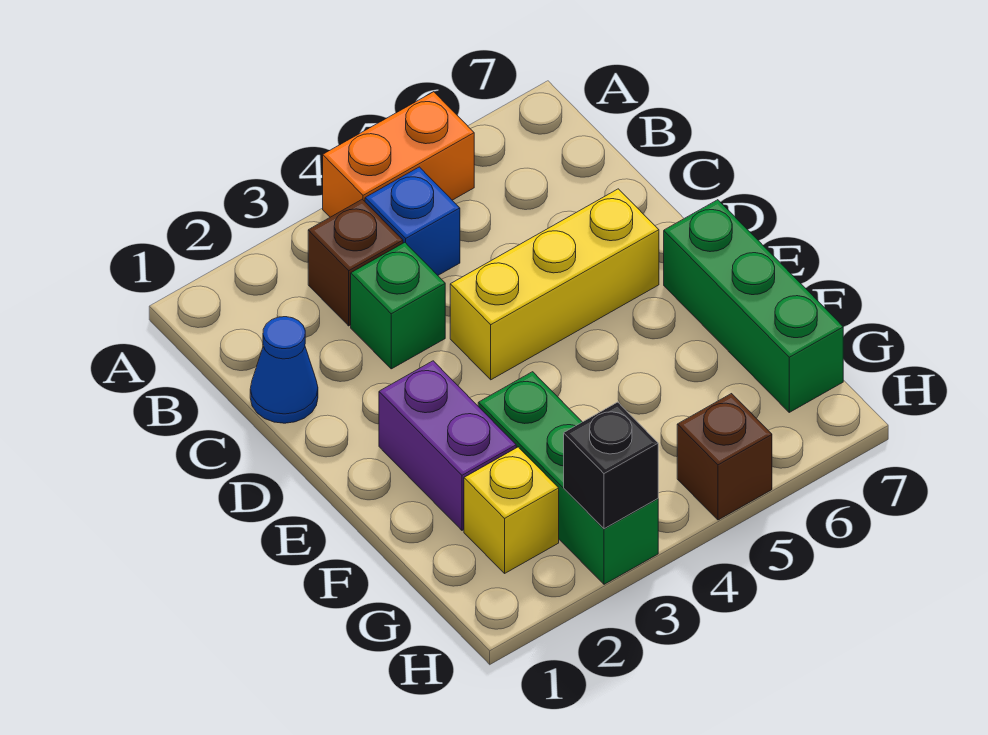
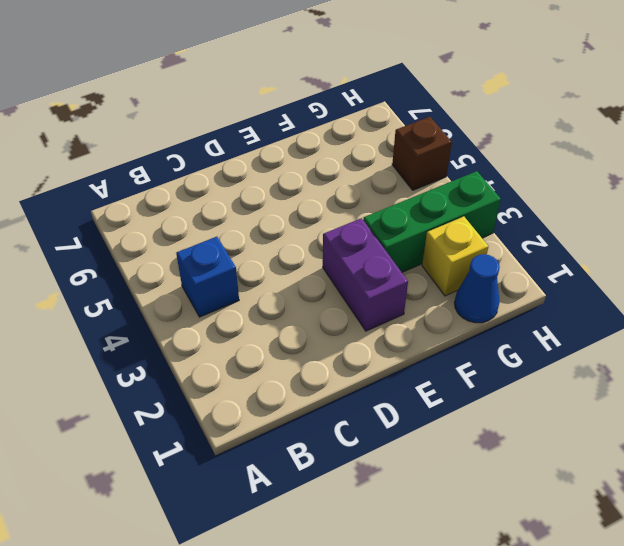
purple brick E2:E3 level 1 -> purple brick E2:F2 level 1
blue cone G1 level 1 -> blue cone C1 level 1
none -> orange brick A4:A5 level 1
none -> brown brick B3 level 1
none -> green brick C3 level 1

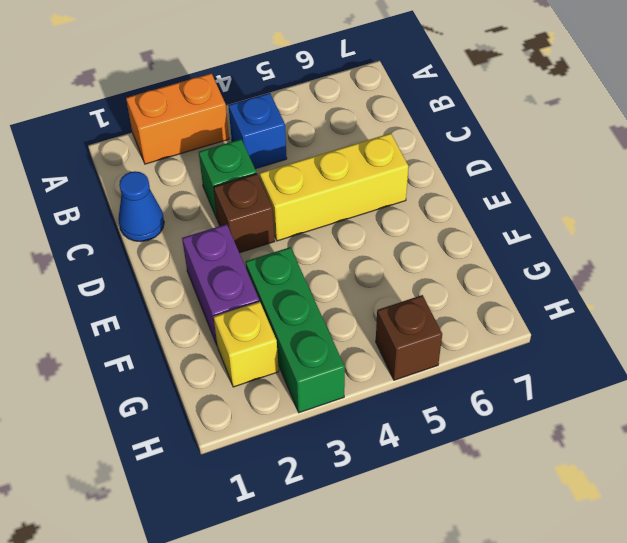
orange brick A2:A3 level 1 -> orange brick A4:A5 level 1
brown brick D3 level 1 -> brown brick B3 level 1
none -> green brick E7:G7 level 1
none -> black brick H3 level 2

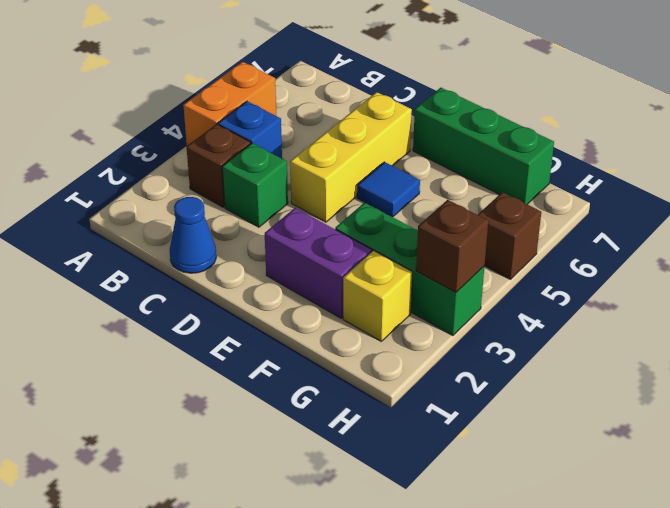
blue tile E5 level 1 -> none
brown brick H3 level 2 -> black brick H3 level 2

